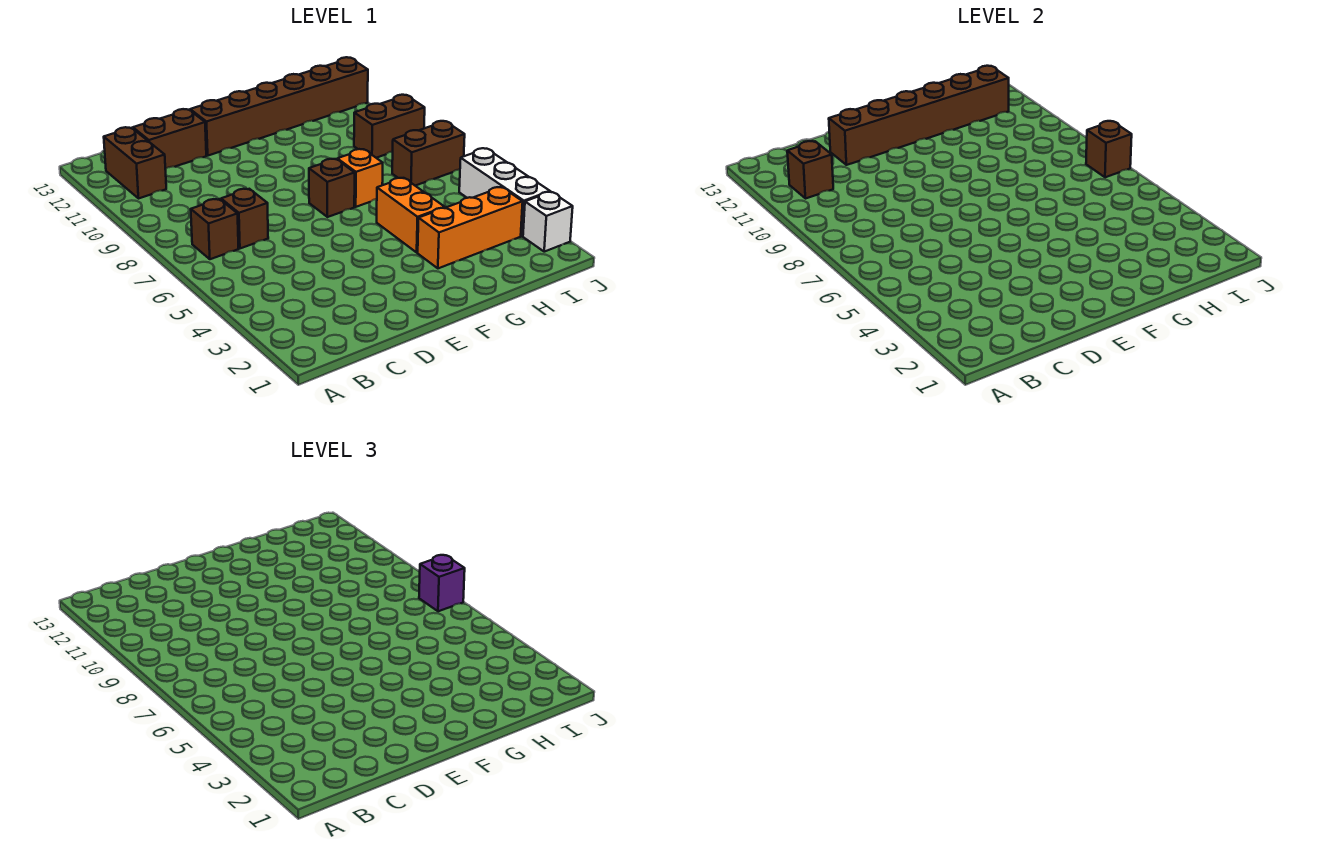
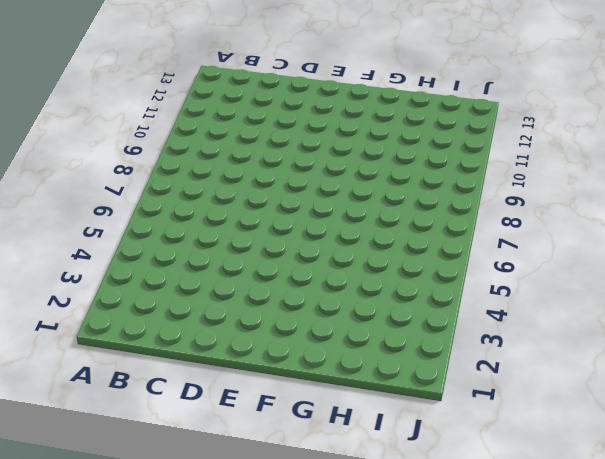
none -> brown brick B7 level 1
none -> brown brick B11:B12 level 1
none -> brown brick C7 level 1

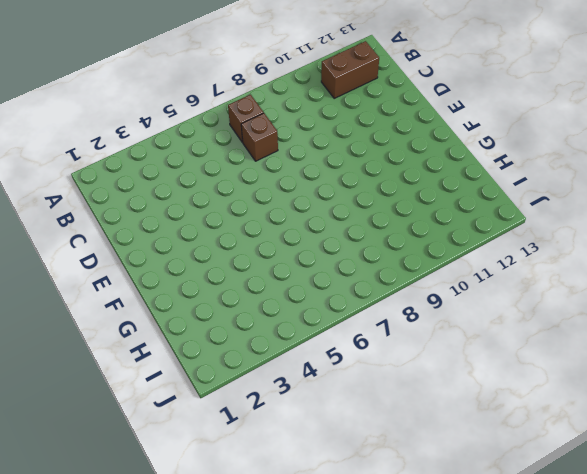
none -> brown brick C12:D12 level 1
none -> brown brick E12:J12 level 1
none -> brown brick F7 level 1

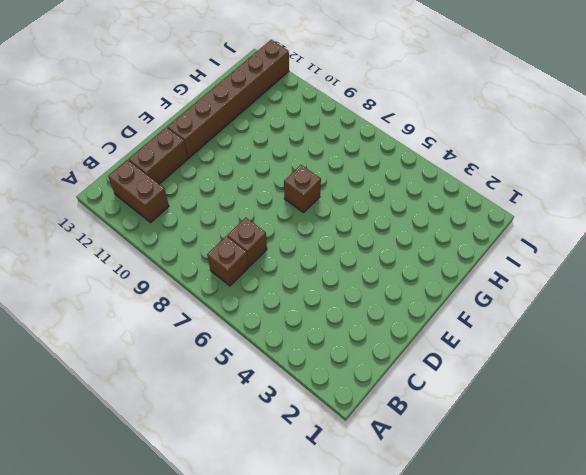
none -> orange brick G3:I3 level 1
none -> orange brick G4:G5 level 1
none -> orange brick G7 level 1

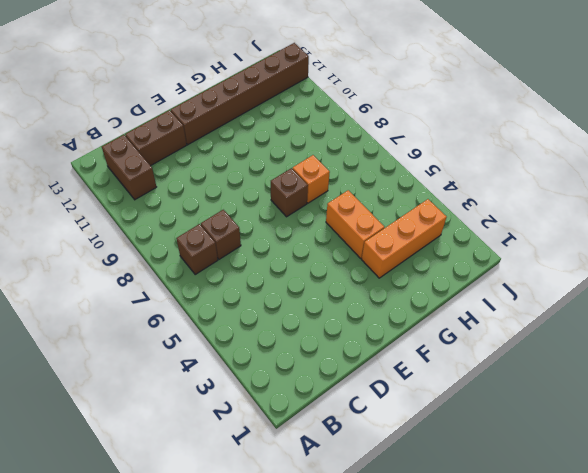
none -> brown brick I7:J7 level 1
none -> brown brick I9:J9 level 1
none -> white brick J2 level 1

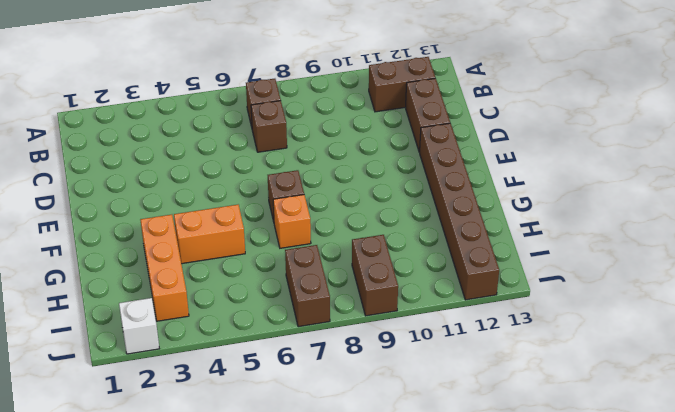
none -> white brick J3:J5 level 1
none -> brown brick B11 level 2
none -> brown brick D12:I12 level 2

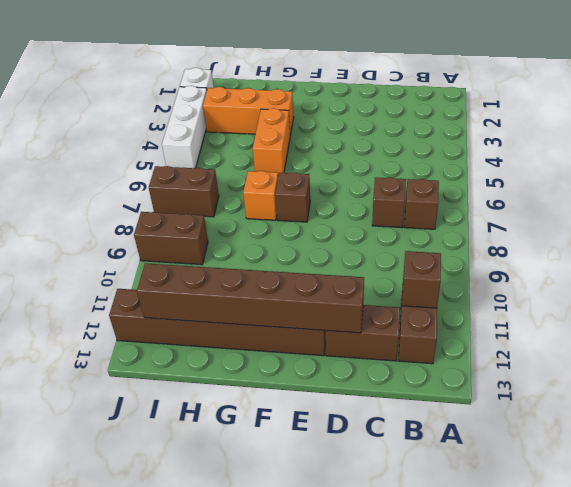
none -> brown brick J7 level 2
none -> purple brick J7 level 3

